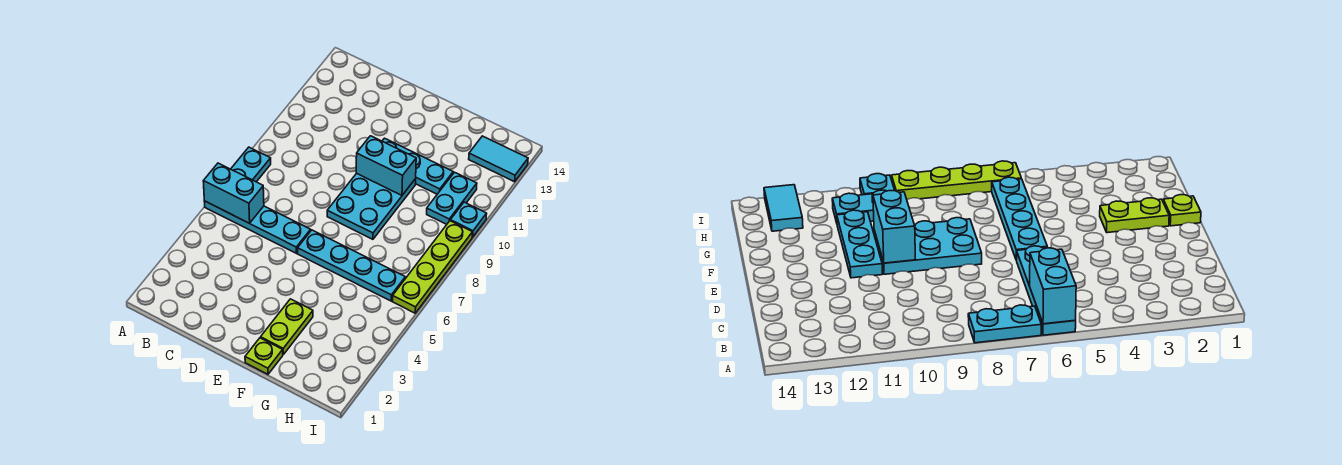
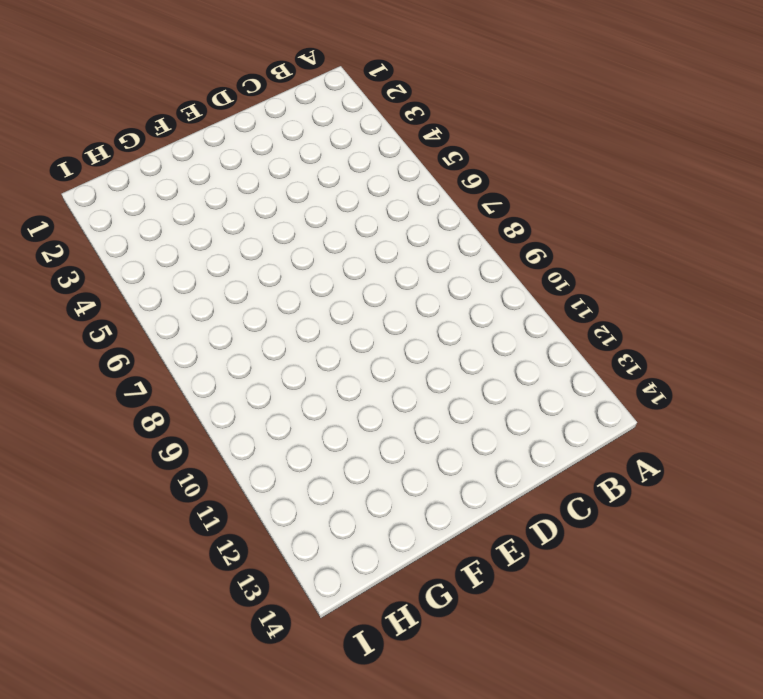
none -> cyan plate A6:D6 level 1
none -> cyan plate A7:A8 level 1
none -> cyan plate E6:H6 level 1

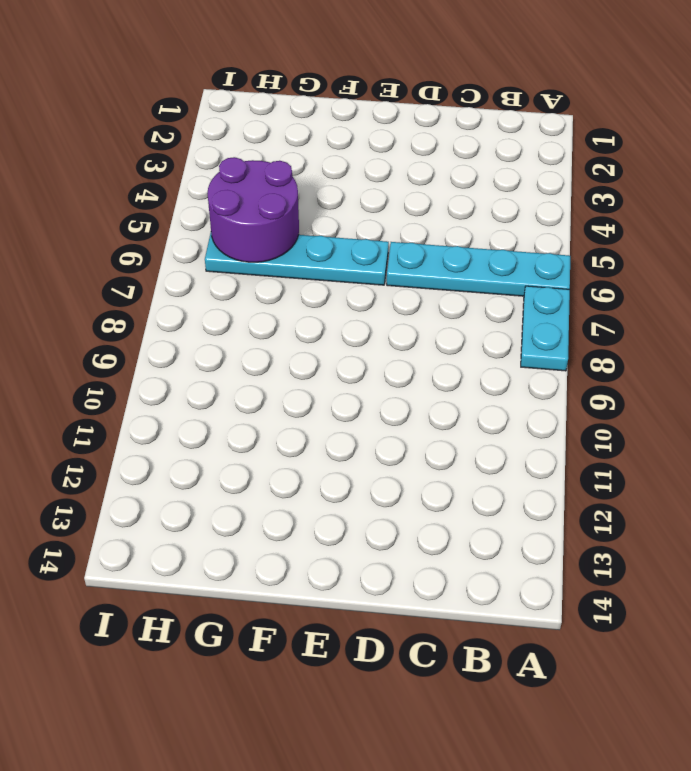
purple round brick G5:H6 level 2 -> none
none -> cyan plate E8:F10 level 1
none -> cyan plate E11:G11 level 1
none -> lime plate F1 level 1

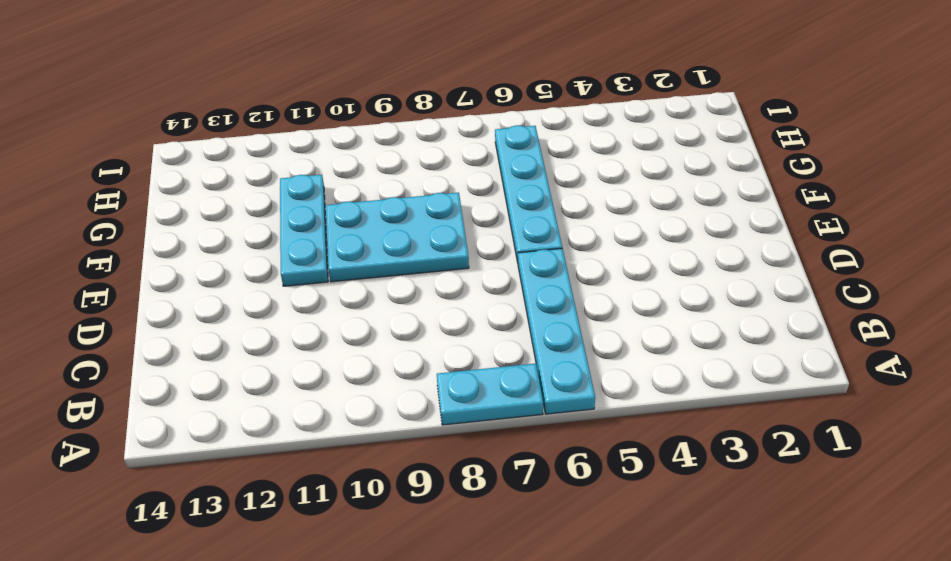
none -> lime plate F1 level 1
none -> lime plate F2:F3 level 1
none -> cyan plate H10:H11 level 1

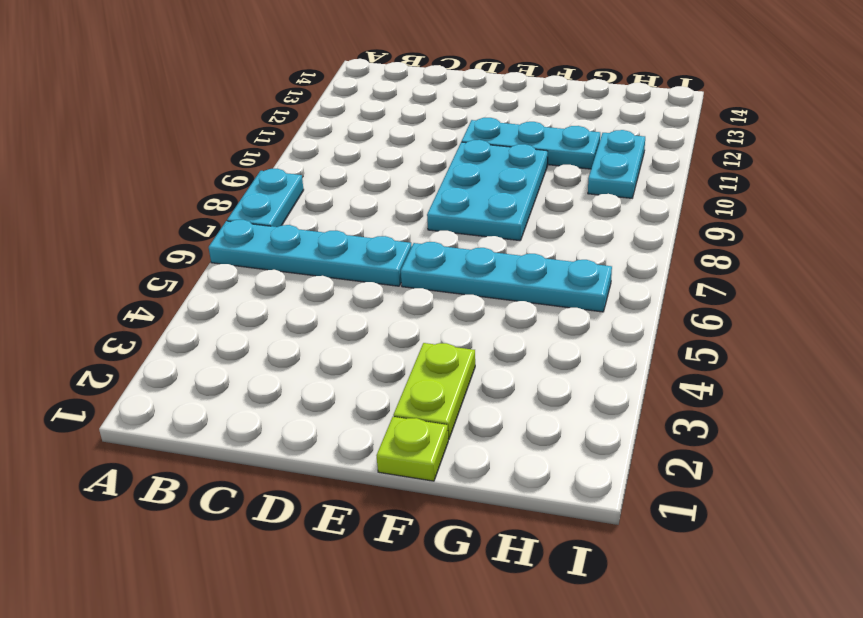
none -> cyan tile H13:I13 level 1
none -> lime plate I6:I9 level 1
none -> cyan plate I10 level 1

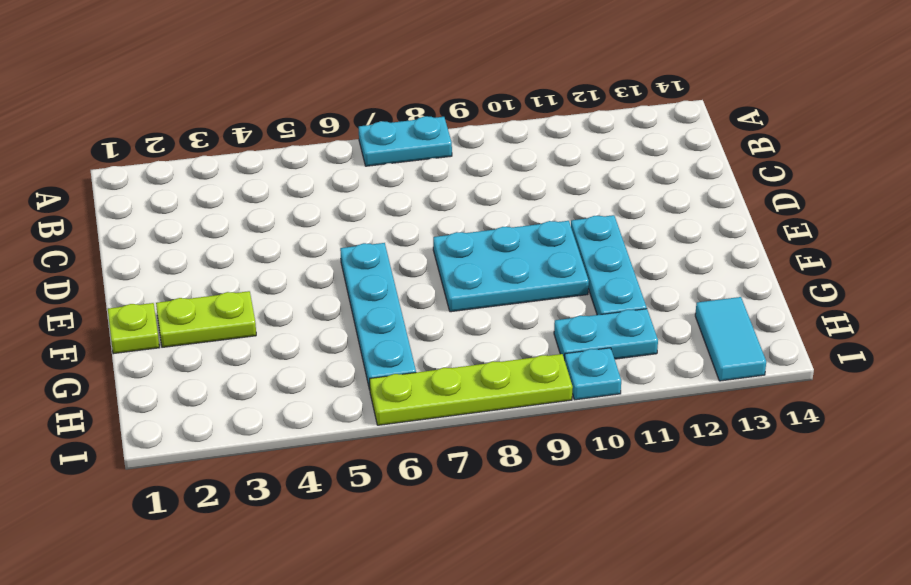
none -> cyan plate A6:D6 level 1
none -> cyan brick A6:B6 level 2
none -> cyan brick E10:F10 level 2

